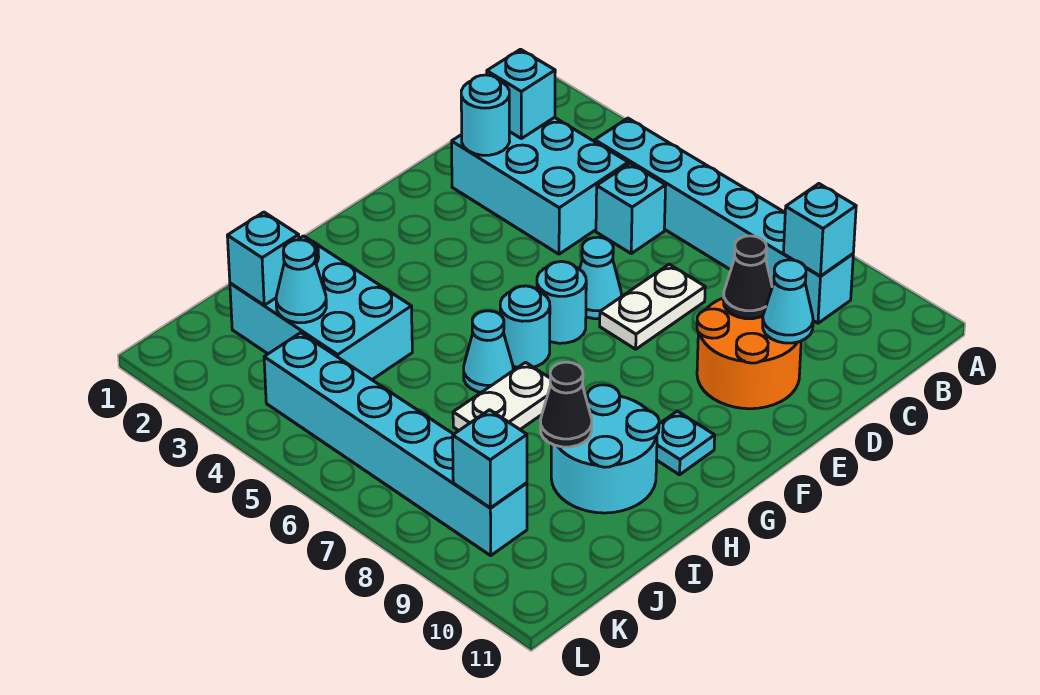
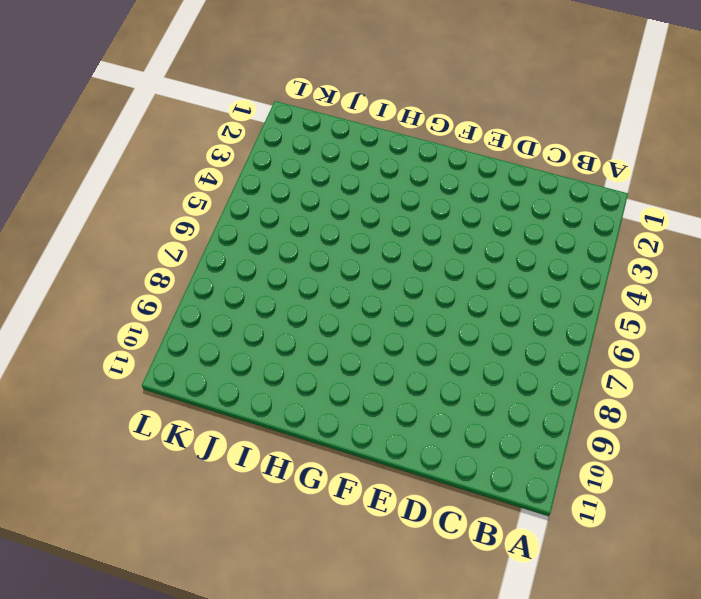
none -> cyan brick B4:B9 level 1
none -> cyan brick C2:D4 level 1
none -> cyan brick C5 level 1

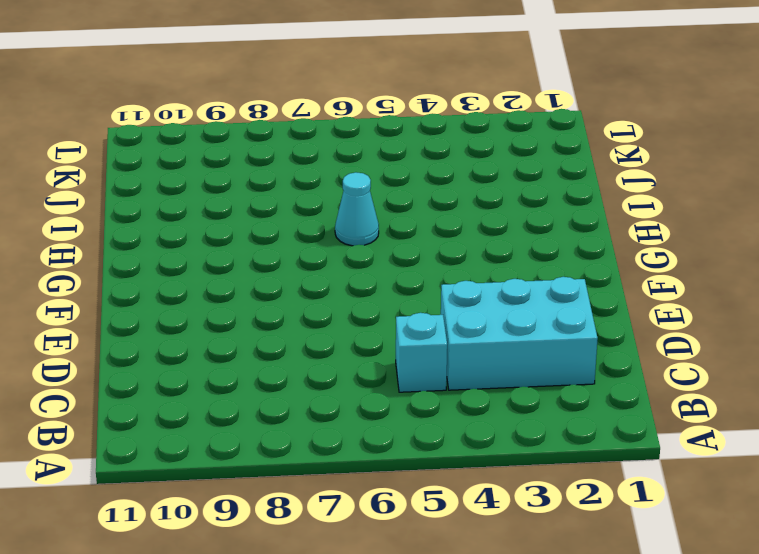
none -> cyan brick B4:B9 level 1
none -> white plate D7:E7 level 1
none -> orange round brick D9:E10 level 1

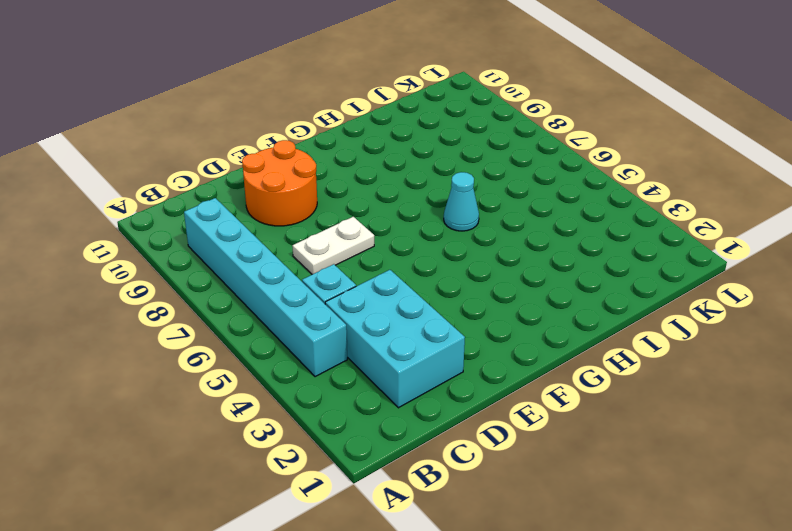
none -> cyan cone E6 level 1
none -> cyan round brick F6 level 1
none -> cyan round brick G6 level 1

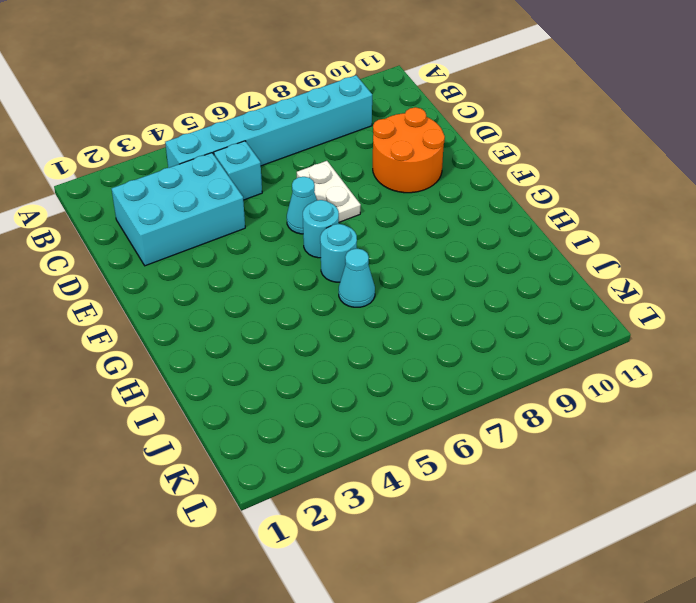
none -> cyan plate G10 level 1
none -> white plate H7:I7 level 1
none -> cyan round brick H9:I10 level 1

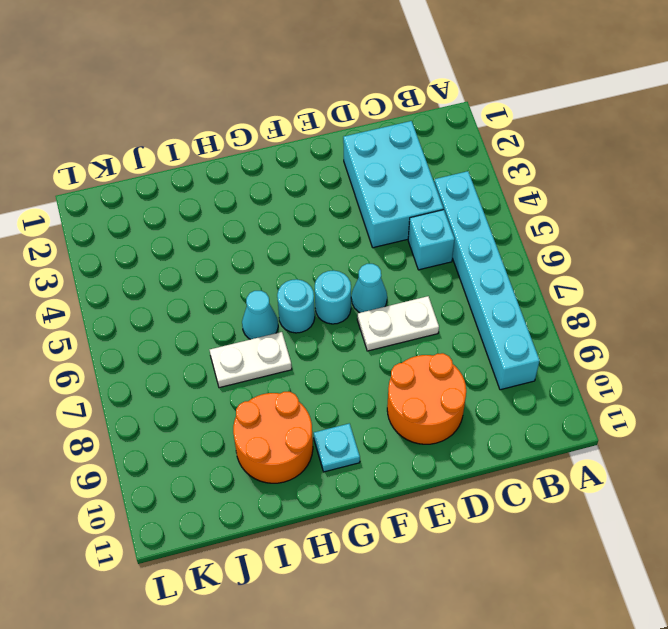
orange round brick H9:I10 level 1 -> cyan round brick H9:I10 level 1
none -> cyan brick I2:J4 level 1
none -> cyan brick K4:K9 level 1
none -> cyan brick B9 level 2

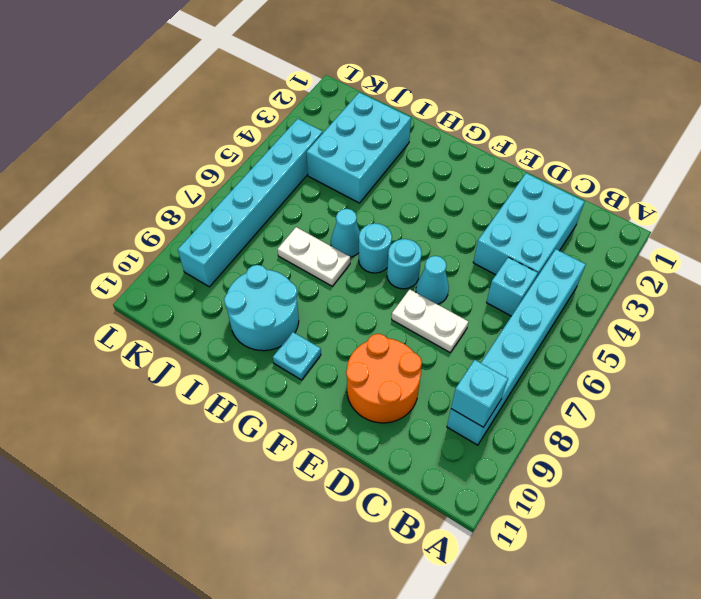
none -> cyan brick C2 level 2
none -> cyan round brick D2 level 2
none -> black cone D9 level 2

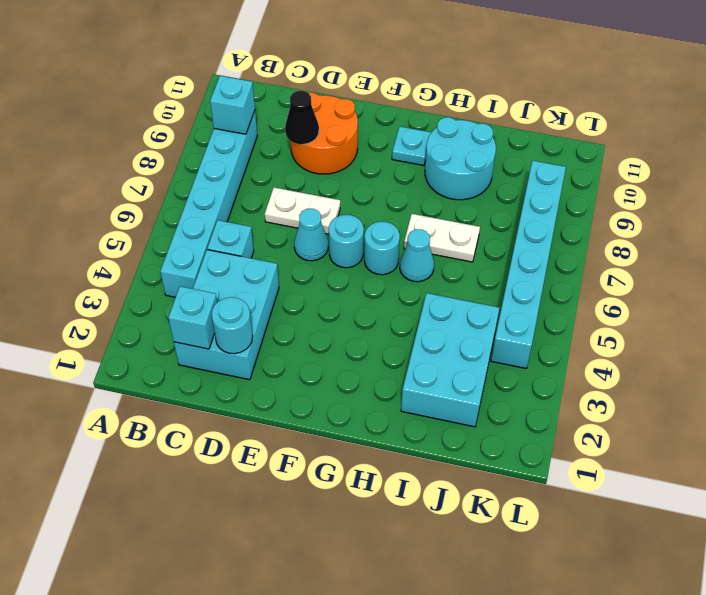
none -> cyan cone D10 level 2
none -> black cone I9 level 2
none -> cyan brick J2 level 2

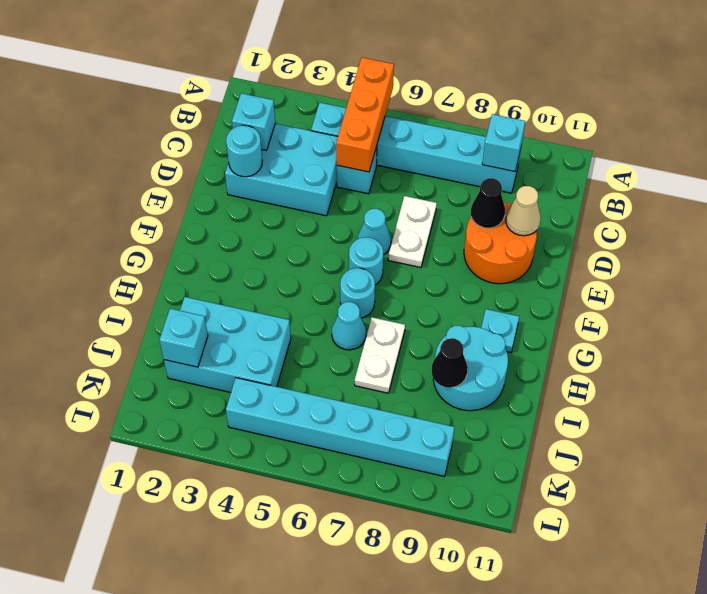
orange brick A5:C5 level 2 -> none
tan cone D10 level 2 -> cyan cone D10 level 2
none -> cyan cone J3 level 2
none -> cyan brick K9 level 2

